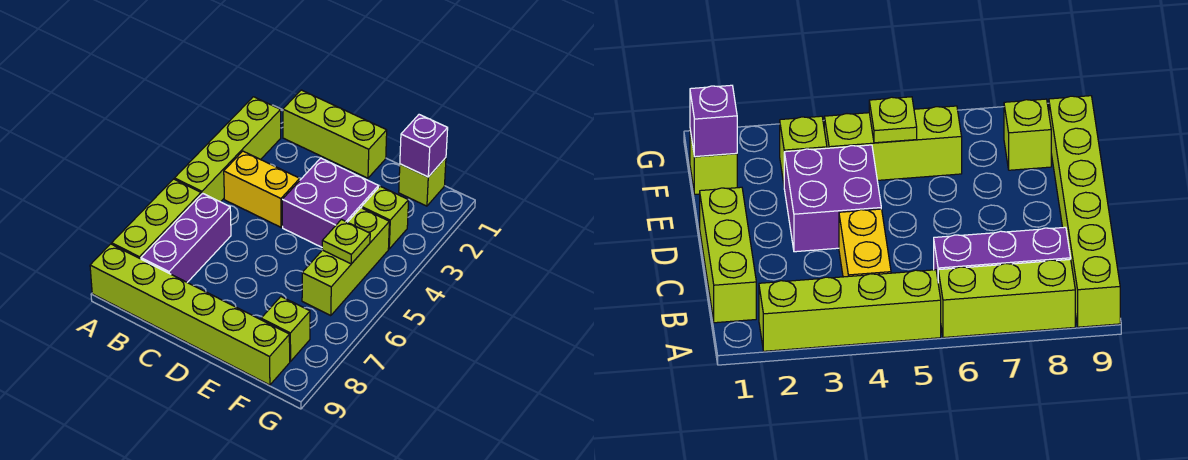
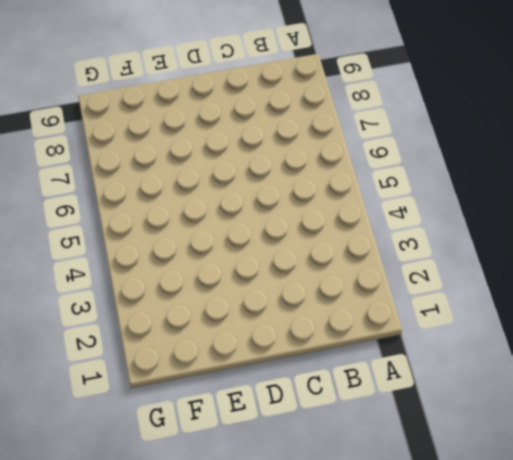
none -> lime brick A2:A5 level 1
none -> lime brick A6:A8 level 1
none -> lime brick A9:F9 level 1

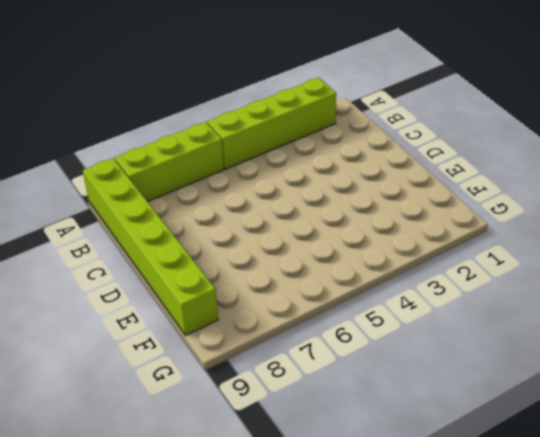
none -> lime brick B1:D1 level 1
none -> yellow brick B4:C4 level 1
none -> purple brick B6:B8 level 1

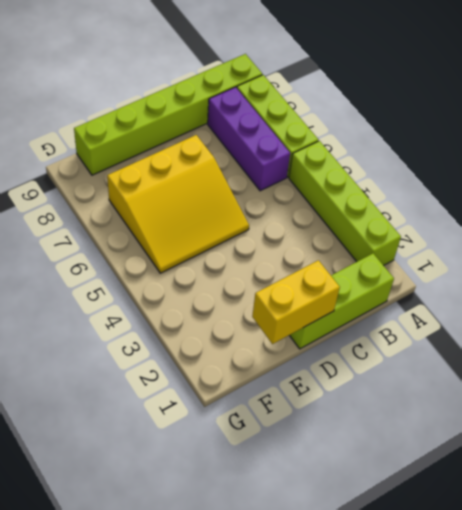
yellow brick D1:E1 level 2 -> yellow brick B4:C4 level 1
yellow slope D5:F7 level 1 top 7 -> lime brick F4:F6 level 1
none -> purple brick D3:E4 level 1
none -> lime brick F1 level 1
none -> lime brick F3 level 1

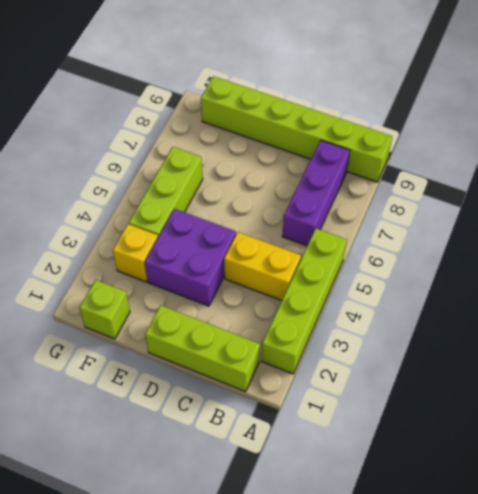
yellow brick F3 level 1 -> lime brick F3 level 1
none -> lime brick A6:A8 level 1
none -> lime brick F8 level 1
none -> purple brick F1 level 2

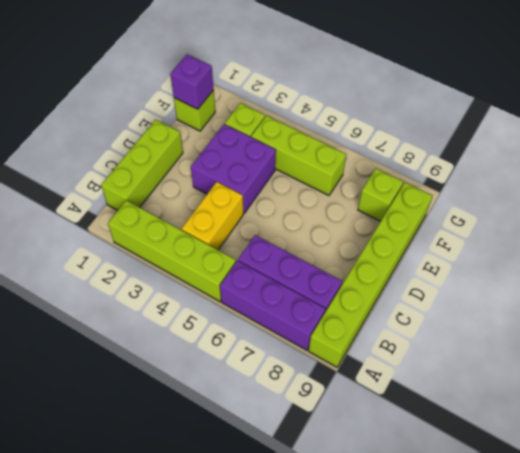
purple brick A6:A8 level 1 -> lime brick A6:A8 level 1
none -> lime plate F5 level 2

